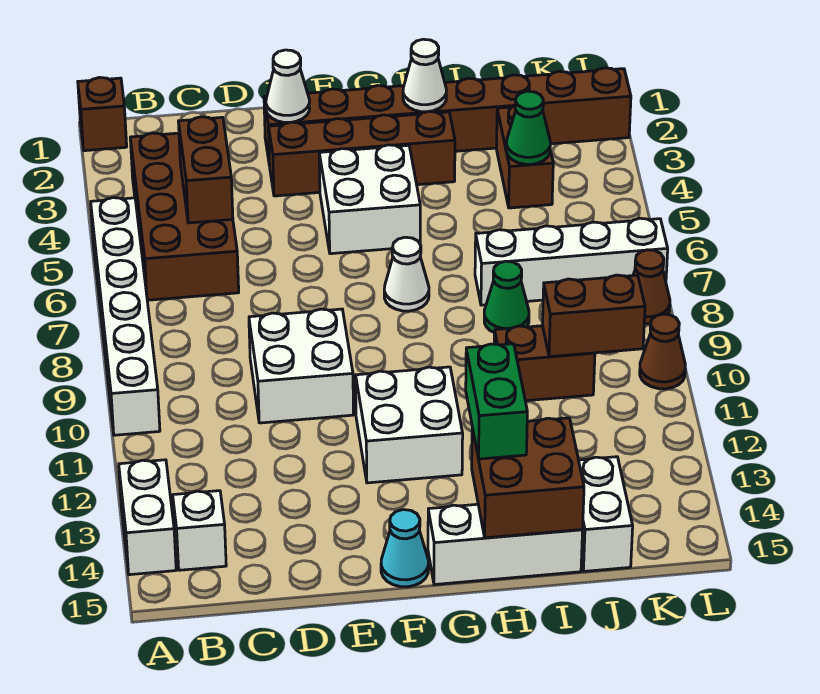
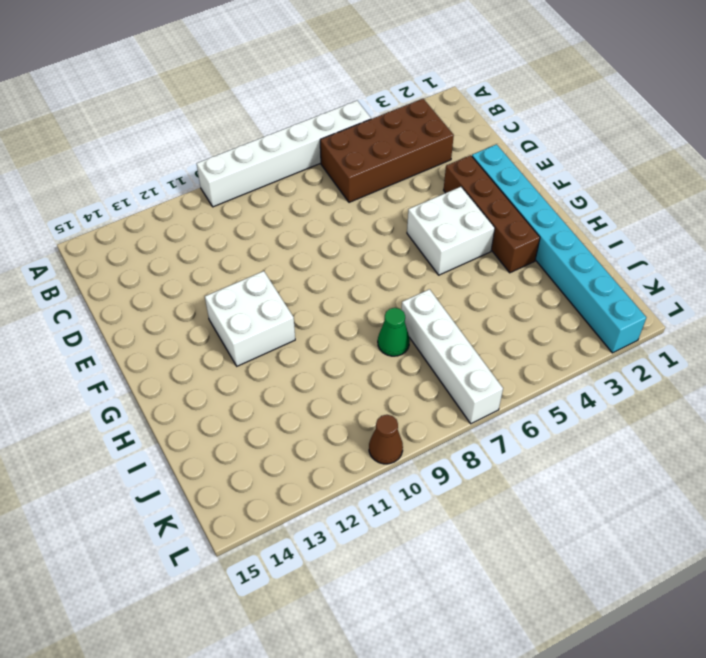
cyan brick E2:L2 level 1 -> brown brick E2:L2 level 1
none -> brown brick A1 level 1
none -> white brick A13:A14 level 1
none -> white brick B14 level 1

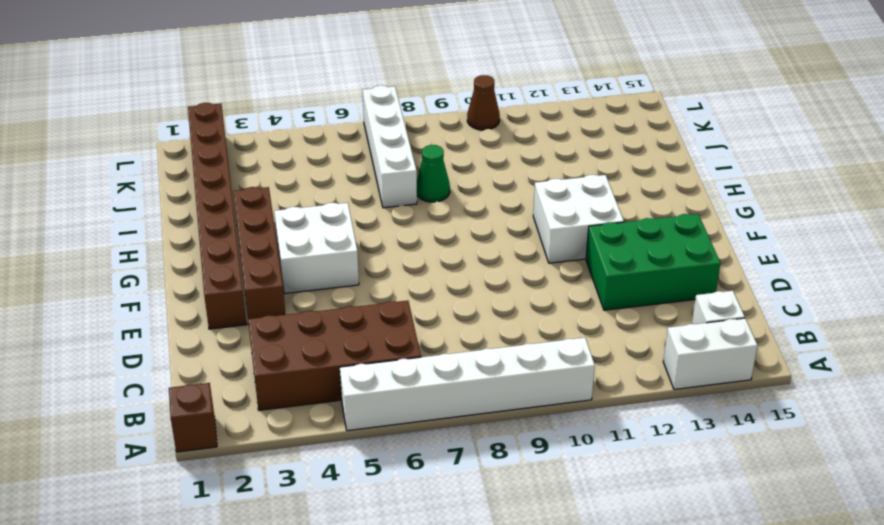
green brick D12:E14 level 1 -> none
none -> white brick D9:E10 level 1
none -> cyan cone F15 level 1
none -> white cone G7 level 1

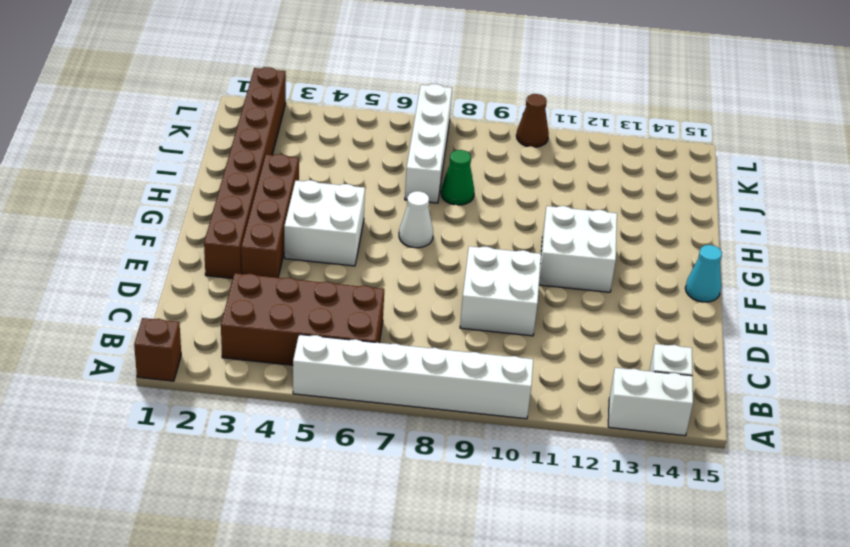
none -> white brick G15:I15 level 1
none -> brown brick I10:J10 level 1
none -> brown brick J3:J4 level 1

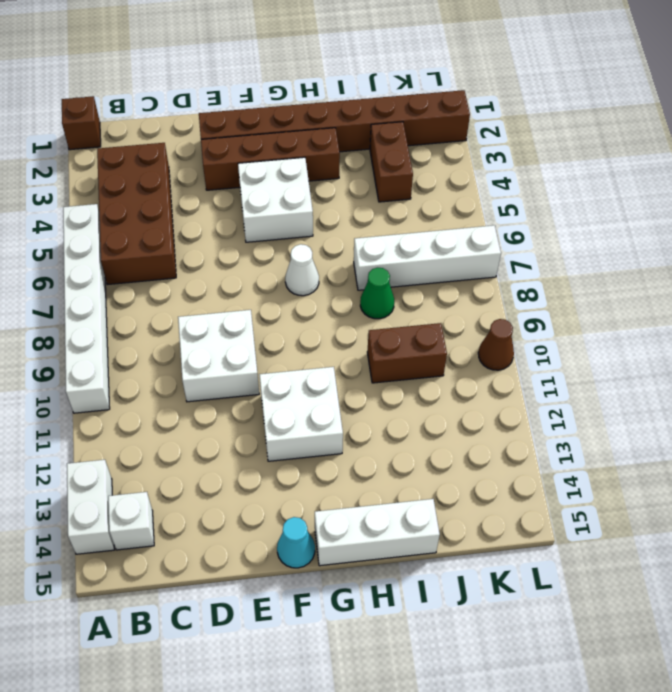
none -> white brick J14:J15 level 1
none -> brown cone L8 level 1
none -> brown brick C4:C5 level 2

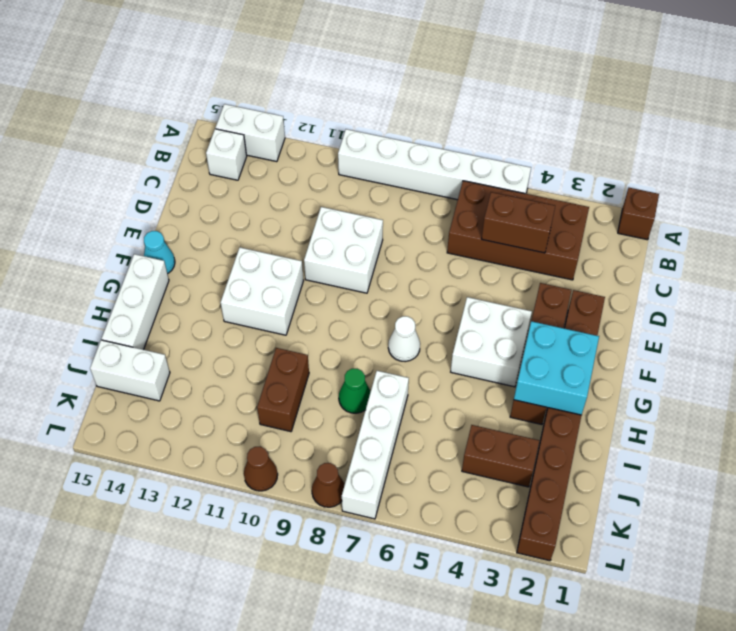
cyan brick G2:H3 level 2 -> white cone H2 level 2
none -> white cone E2 level 2
none -> brown brick H14:I15 level 2
none -> green cone J4 level 2

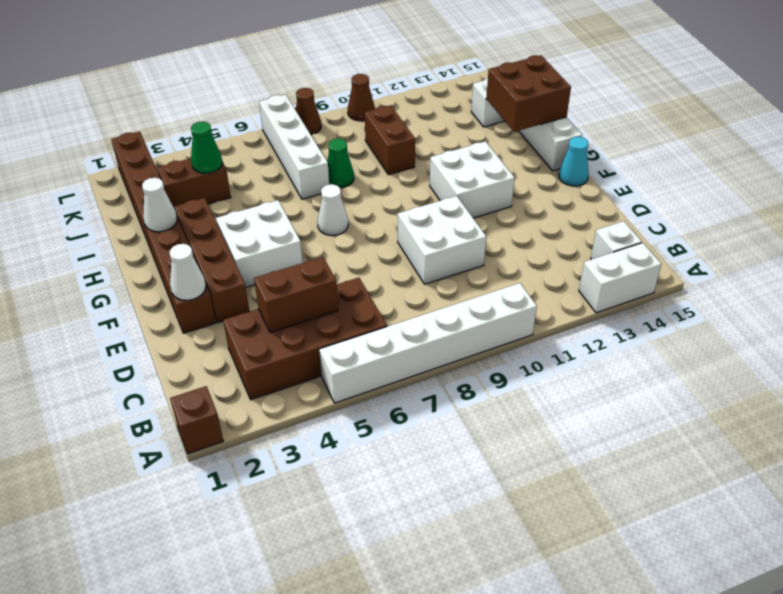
none -> brown brick J10:K10 level 2
none -> green brick H13:H14 level 3

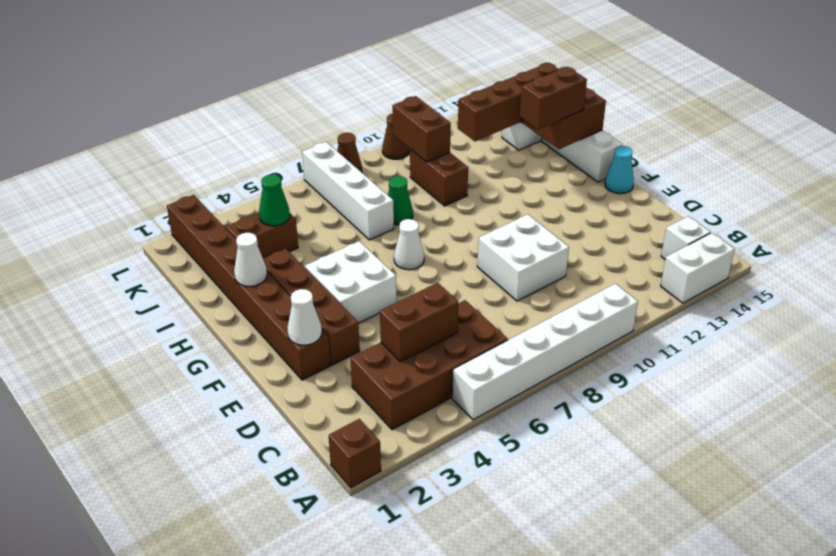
brown brick H13:H14 level 3 -> green brick H13:H14 level 3
brown brick J12:J15 level 2 -> none
none -> white brick F11:G12 level 1

